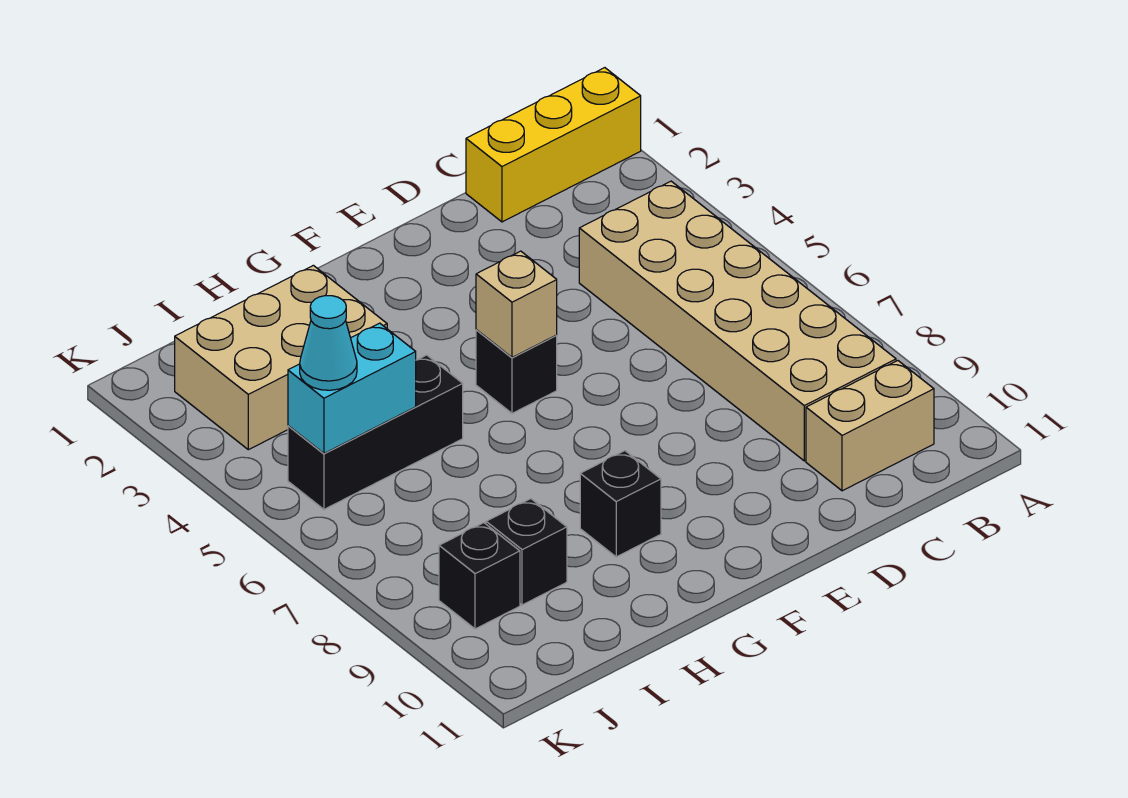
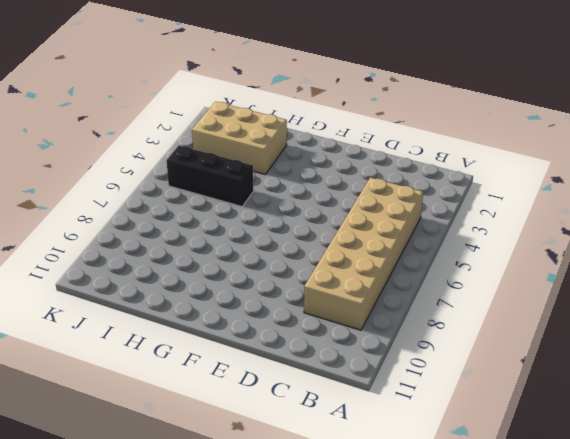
none -> yellow brick A1:C1 level 1
none -> tan brick B10:C10 level 1
none -> black brick F5 level 1

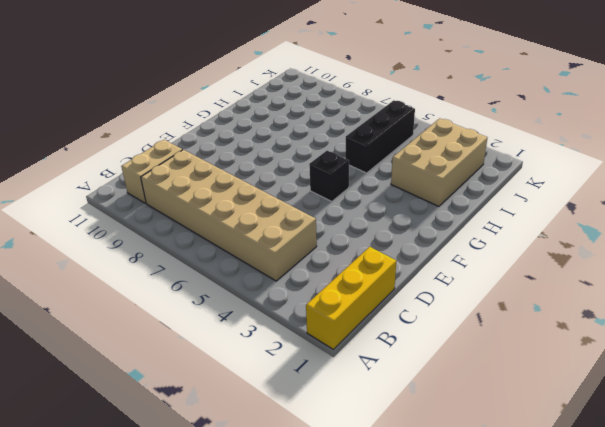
none -> black brick G9 level 1
none -> black brick I9 level 1
none -> black brick J9 level 1

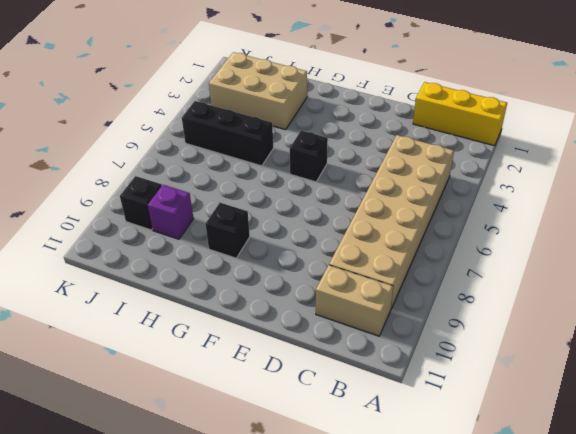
purple brick I9 level 1 -> black brick I9 level 1
none -> tan brick F5 level 2
none -> cyan brick I5:J5 level 2
none -> cyan cone J5 level 3

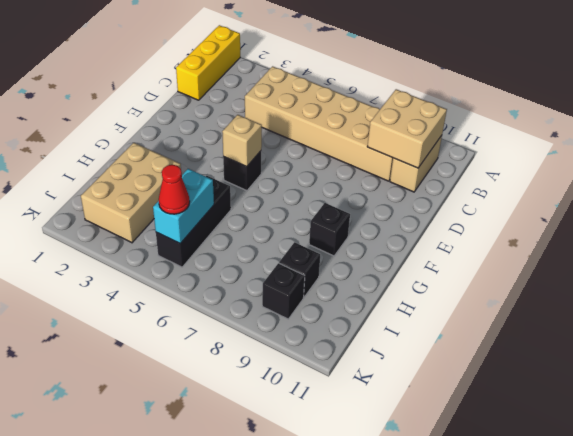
tan brick B9:C10 level 2 -> none
red cone J5 level 3 -> cyan cone J5 level 3

